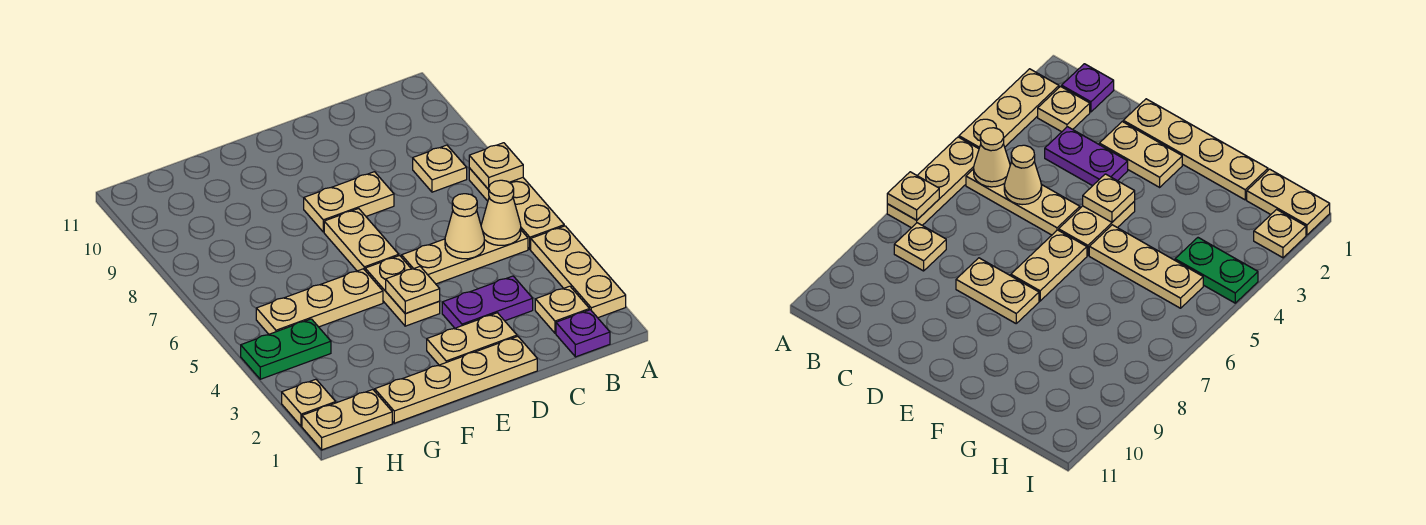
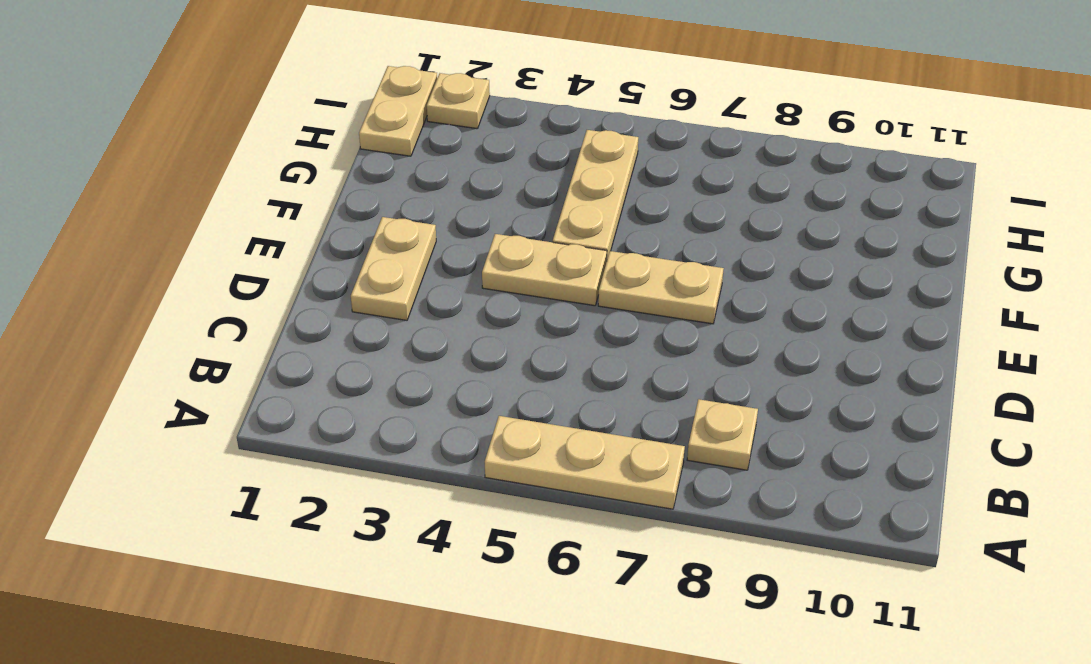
none -> tan plate A2:A4 level 1
none -> purple plate B1 level 1
none -> tan plate B2 level 1

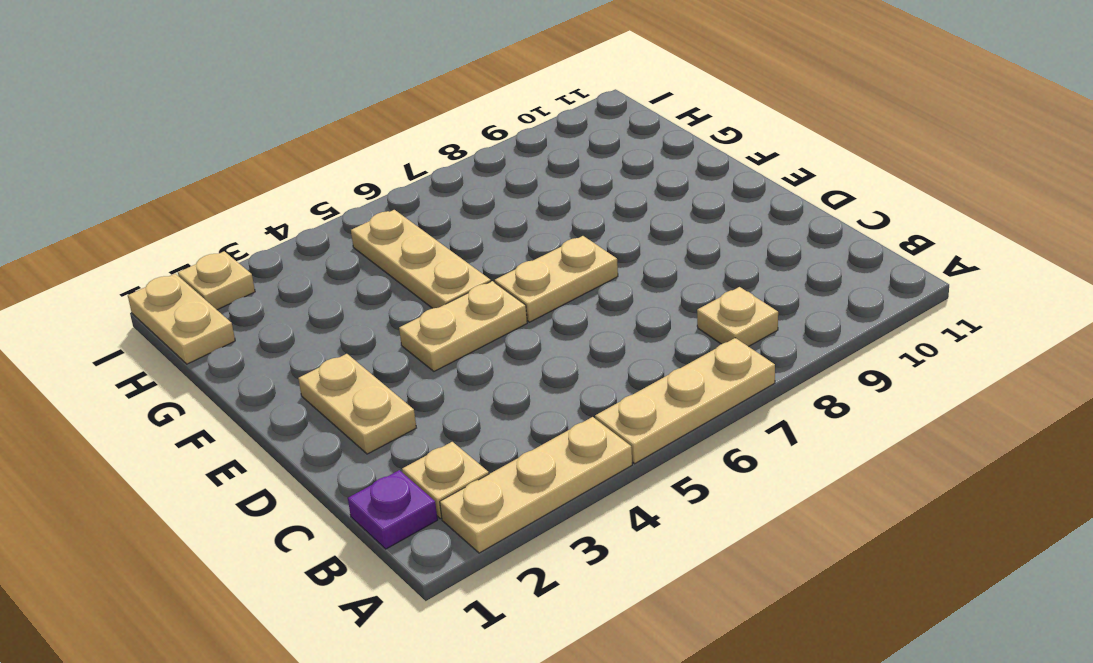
none -> tan plate B5:D5 level 1
none -> purple plate C3:D3 level 1
none -> tan plate D1:G1 level 1

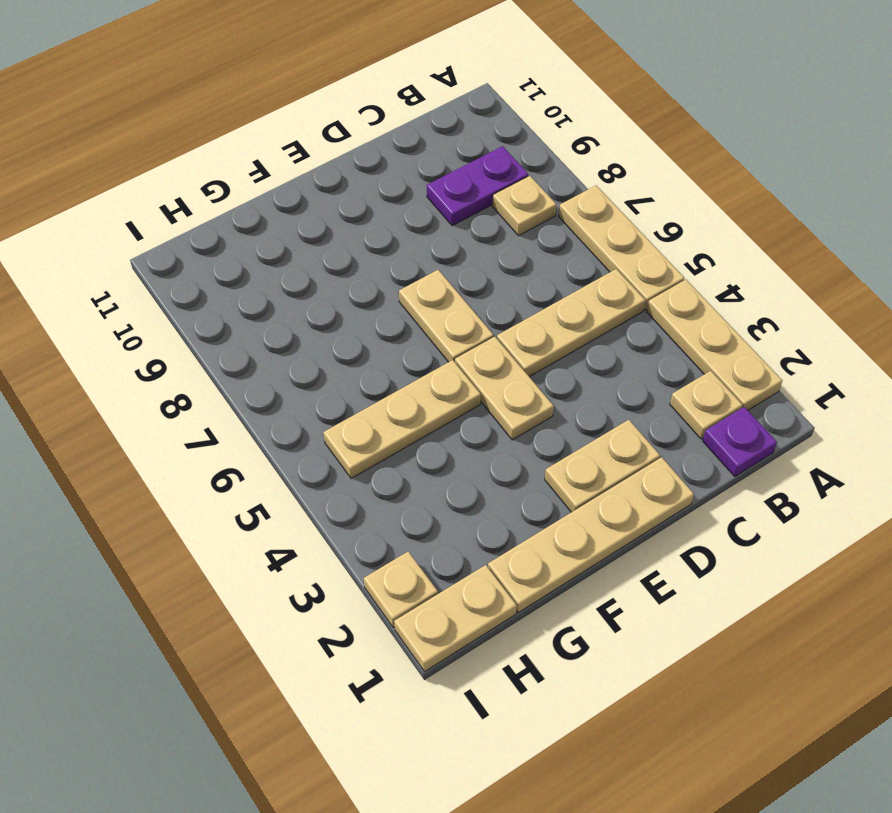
purple plate B9:C9 level 1 -> purple plate C3:D3 level 1
none -> tan plate D8:E8 level 1
none -> green plate H4:I4 level 1
none -> tan plate A7 level 2

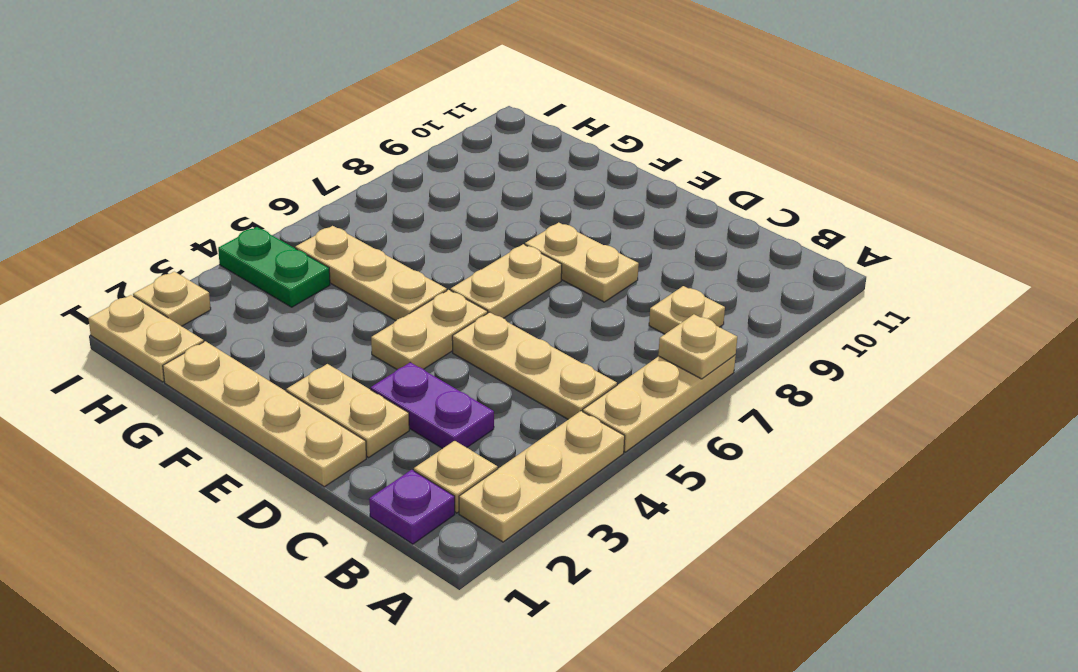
none -> tan cone B5 level 2
none -> tan cone C5 level 2
none -> tan plate E4 level 2

